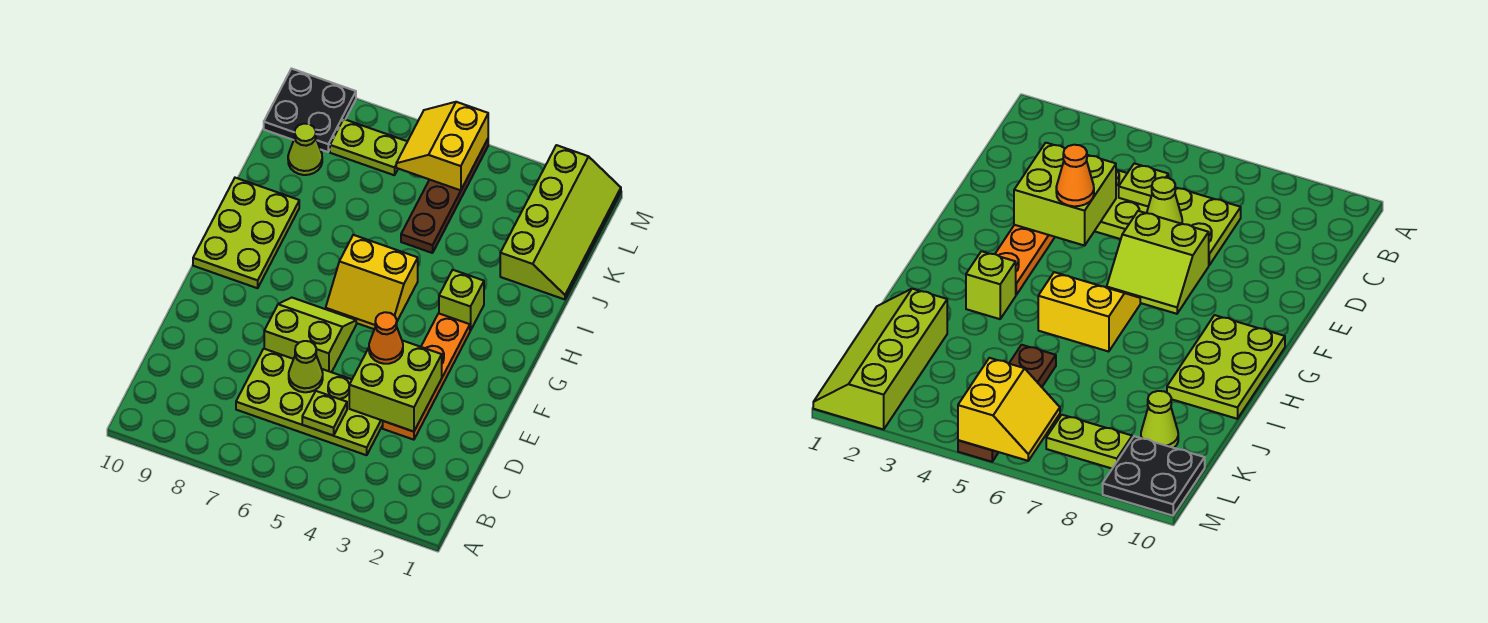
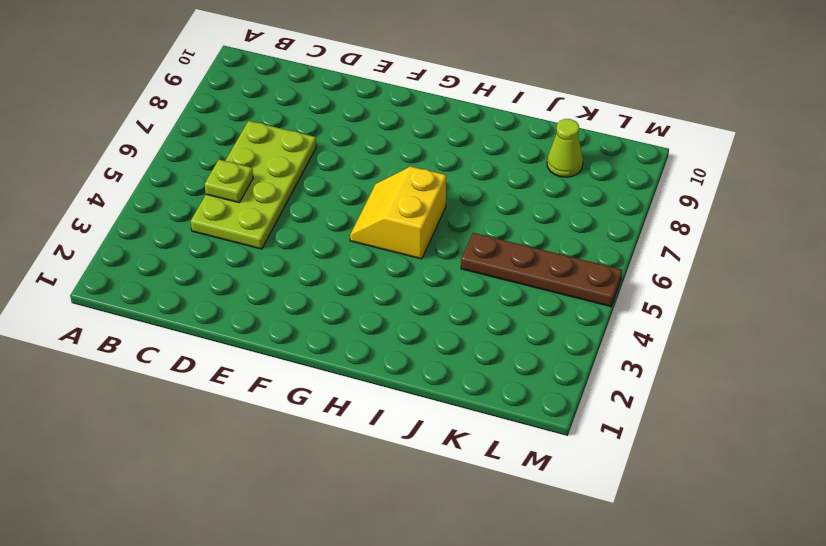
none -> orange plate D3:G3 level 1
none -> lime slope E6:F7 level 1 top E
none -> lime plate G9:I10 level 1

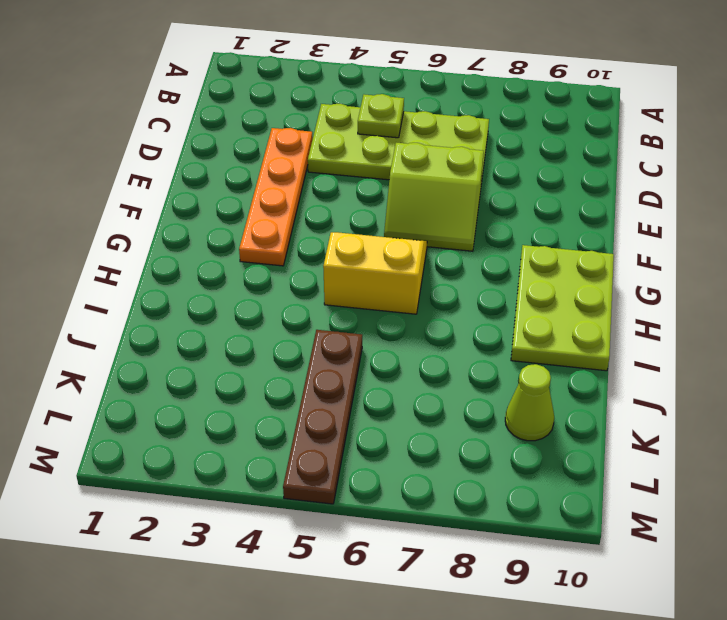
none -> lime brick H3 level 1
none -> lime slope J1:M2 level 1 top 2
none -> lime plate L7:L8 level 1

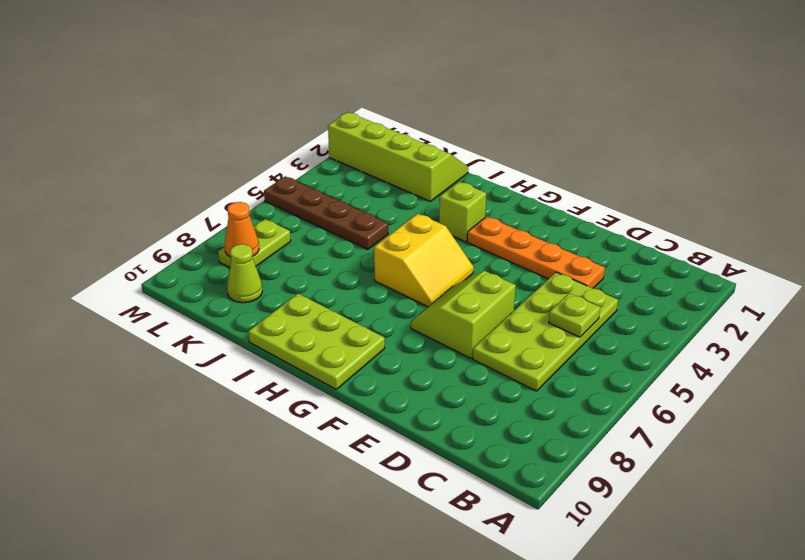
orange cone L8 level 2 -> orange cone E4 level 3
none -> black plate L9:M10 level 1
none -> lime brick D3:E4 level 2
none -> lime cone D6 level 2

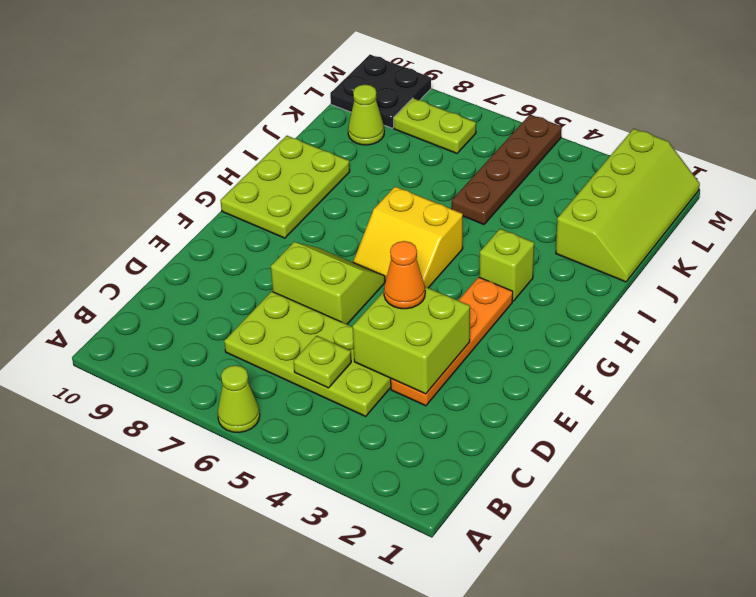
lime cone A6 level 1 -> lime cone D6 level 2
none -> yellow slope L5:M6 level 2 top 5

